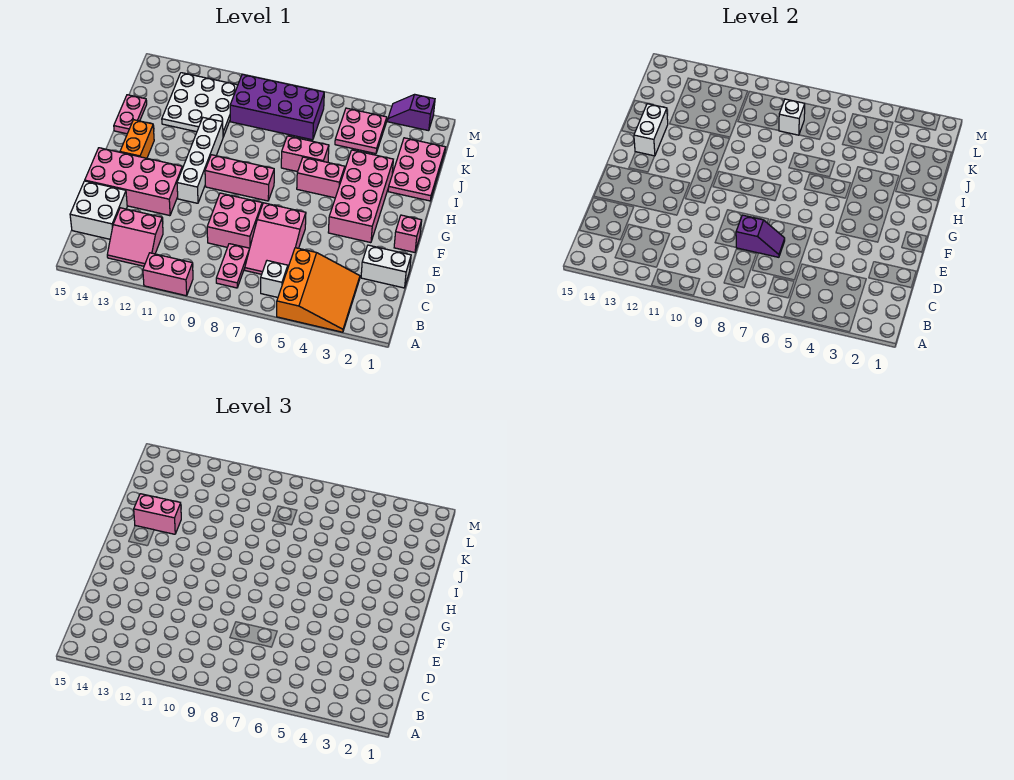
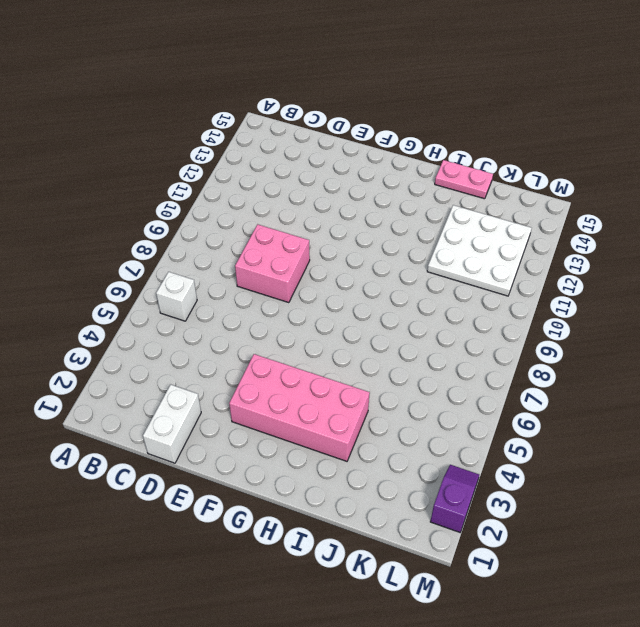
none -> orange slope A3:C5 level 1 top 5
none -> pink brick A10:A11 level 1
none -> pink plate B8:C8 level 1

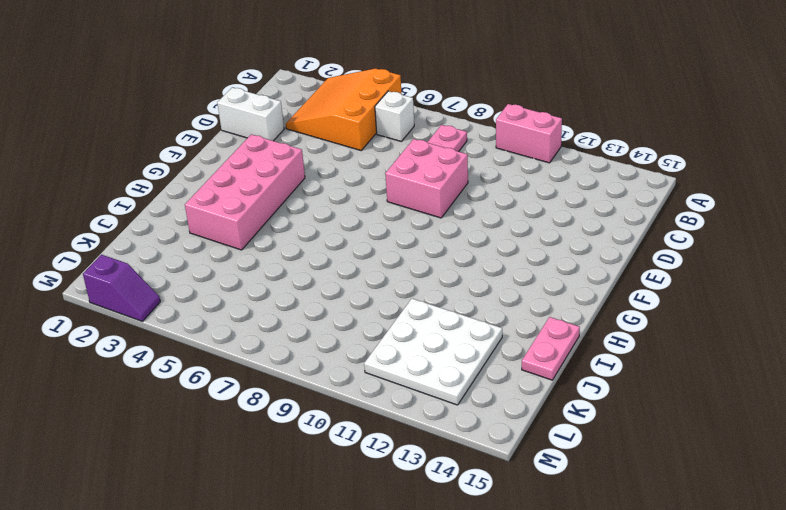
none -> pink slope B12:C13 level 1 top C
none -> pink slope C6:E7 level 1 top E
none -> white brick C14:D15 level 1

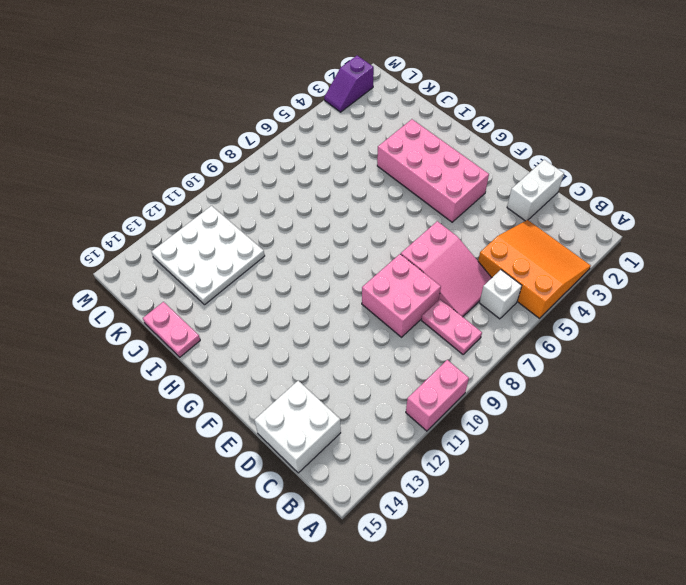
none -> pink slope B12:C13 level 1 top C
none -> pink brick E12:F15 level 1
none -> pink brick F1 level 1

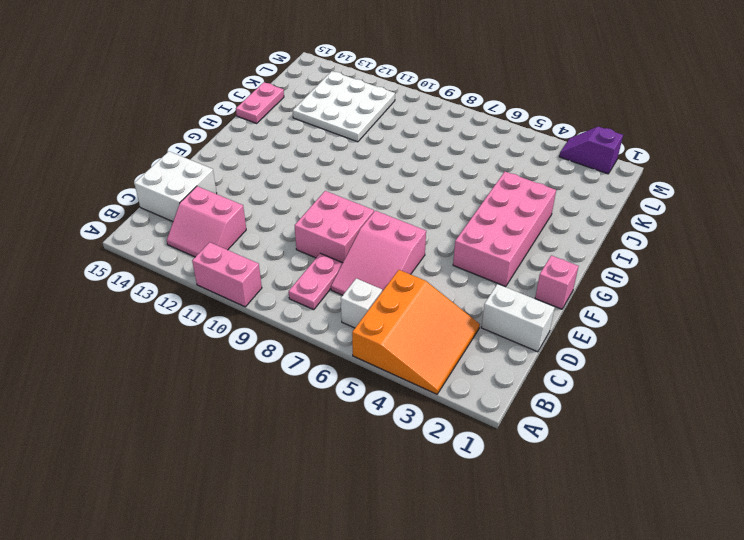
none -> pink brick E12:F15 level 1
none -> white brick F11:I11 level 1
none -> pink brick G8:G10 level 1

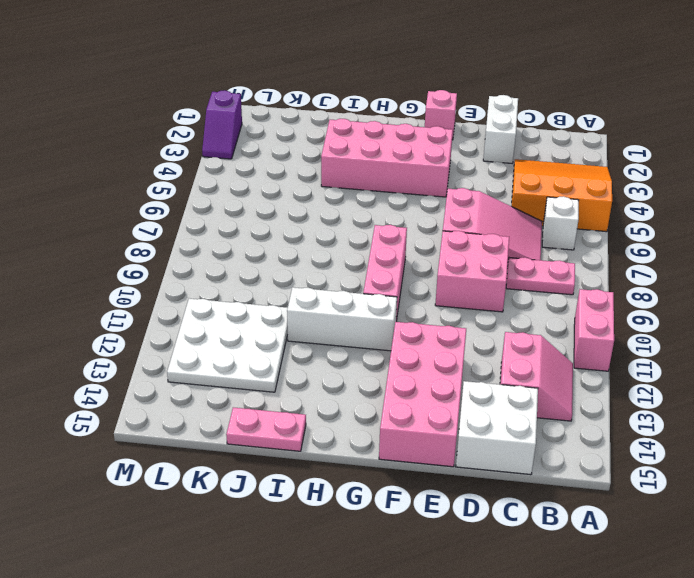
white brick G11:I11 level 1 -> white brick F11:I11 level 1
none -> orange brick G14:H14 level 1
none -> pink brick H5:H6 level 1
none -> pink plate I1:K2 level 1

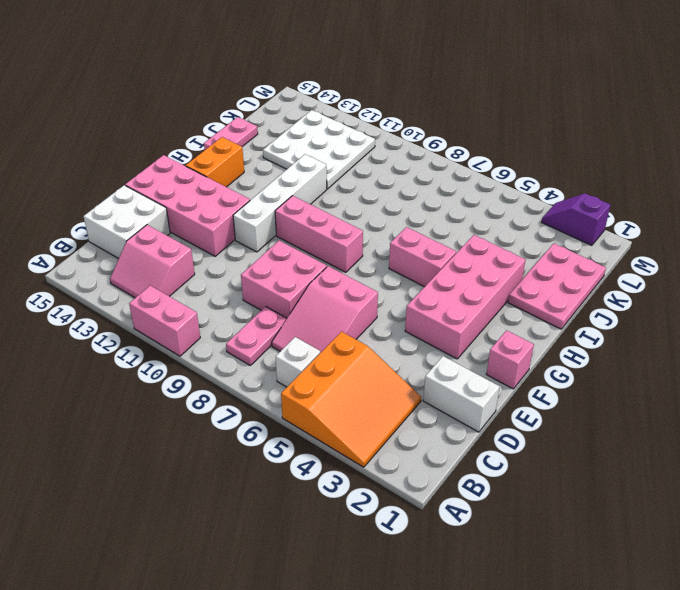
none -> pink brick I6:I7 level 1
none -> pink plate K4:L5 level 1
none -> purple brick K7:L10 level 1

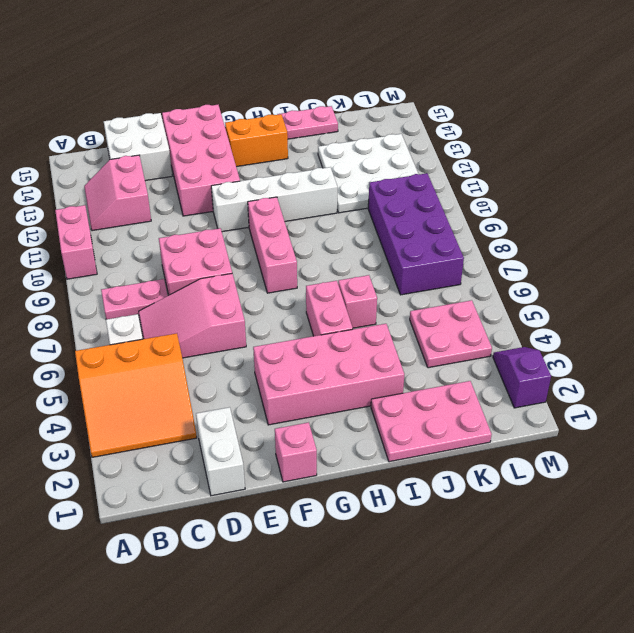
pink brick I6 level 1 -> pink brick I6:I7 level 1
none -> purple slope D7:D8 level 2 top 8
none -> white brick H14:I14 level 2
none -> white brick K8 level 2

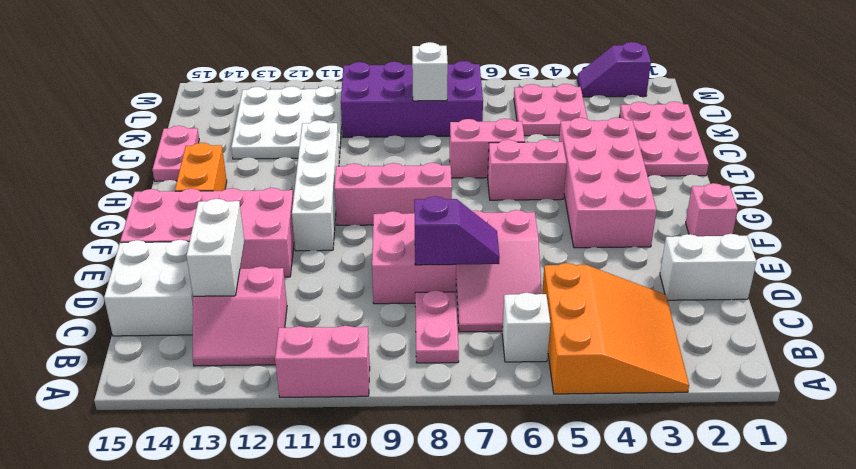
white brick C13:D13 level 2 -> white brick H14:I14 level 2
none -> pink brick I13:I14 level 3

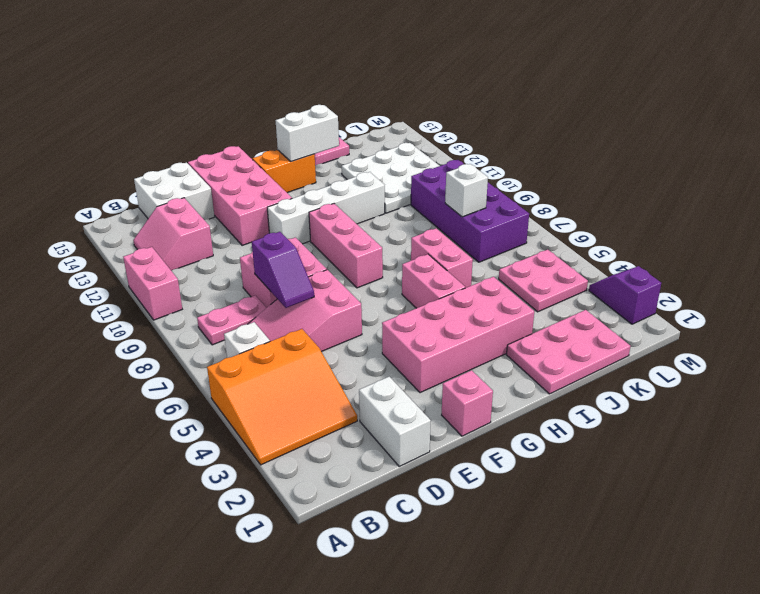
none -> pink brick I13:I14 level 3

